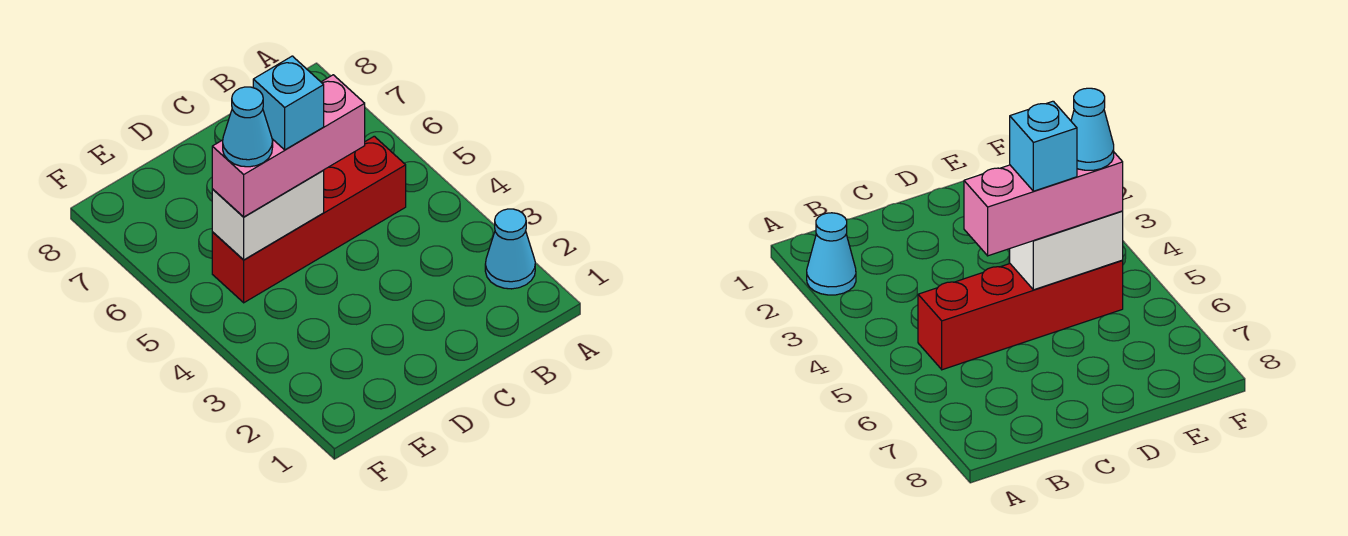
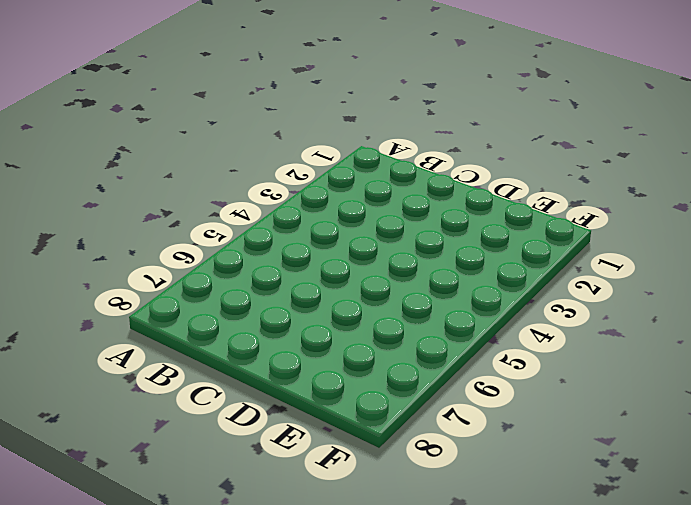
none -> cyan cone A2 level 1
none -> red brick B5:E5 level 1

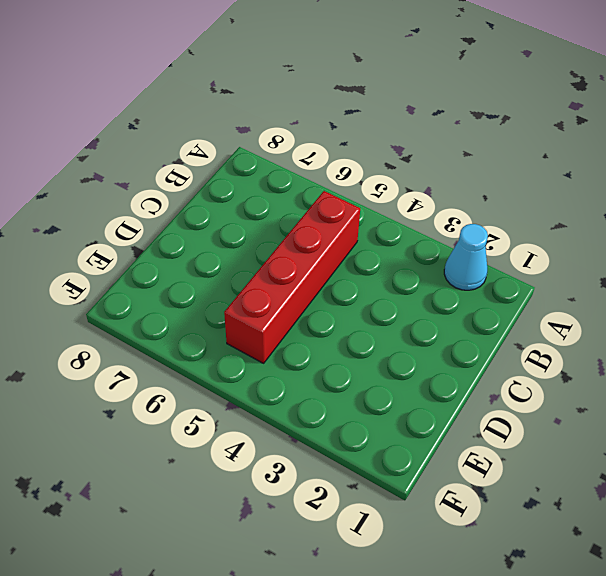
none -> white brick D5:E5 level 2
none -> pink brick C5:E5 level 3

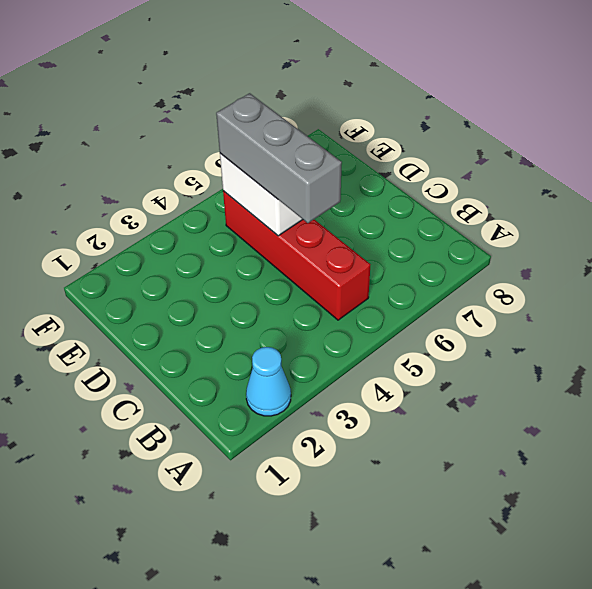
grey brick C5:E5 level 3 -> pink brick C5:E5 level 3
none -> cyan brick D5 level 4
none -> cyan cone E5 level 4

